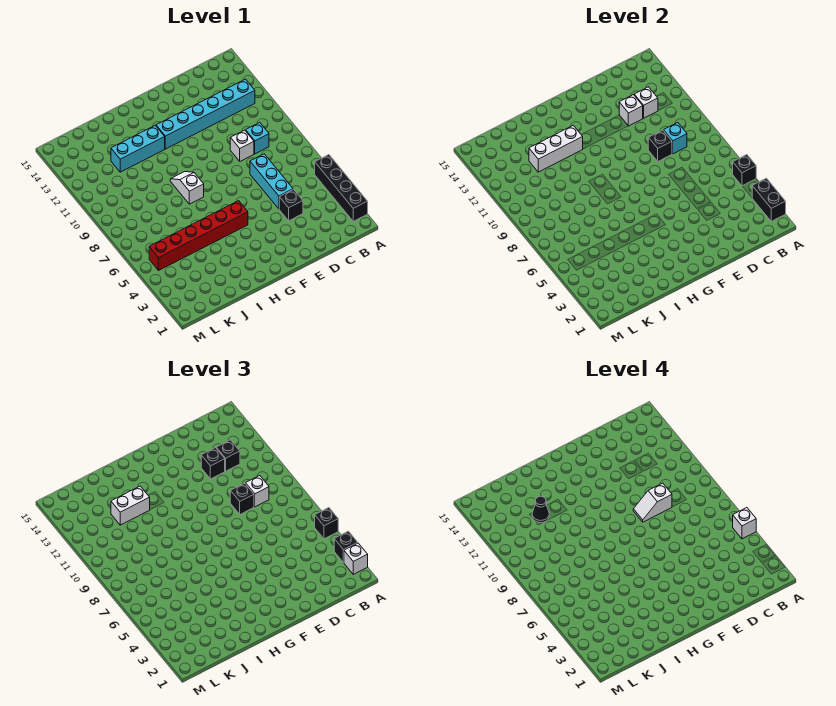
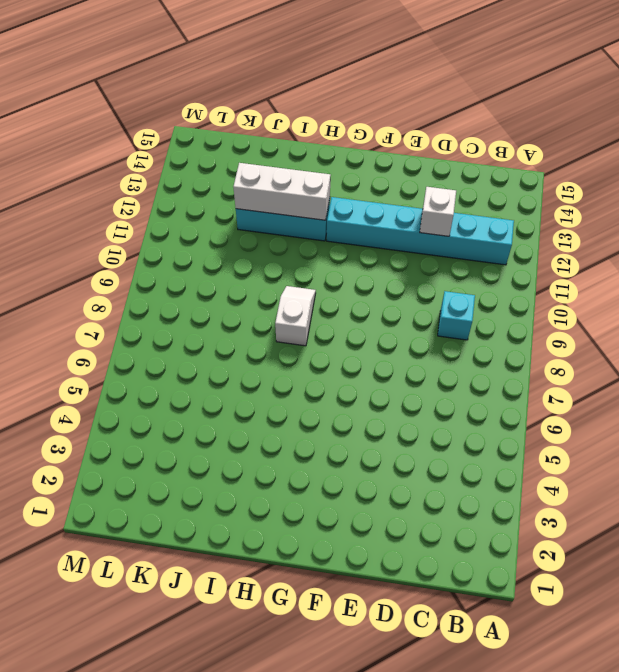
none -> black brick A2:A5 level 1
none -> black brick D4 level 1
none -> cyan brick D5:D7 level 1

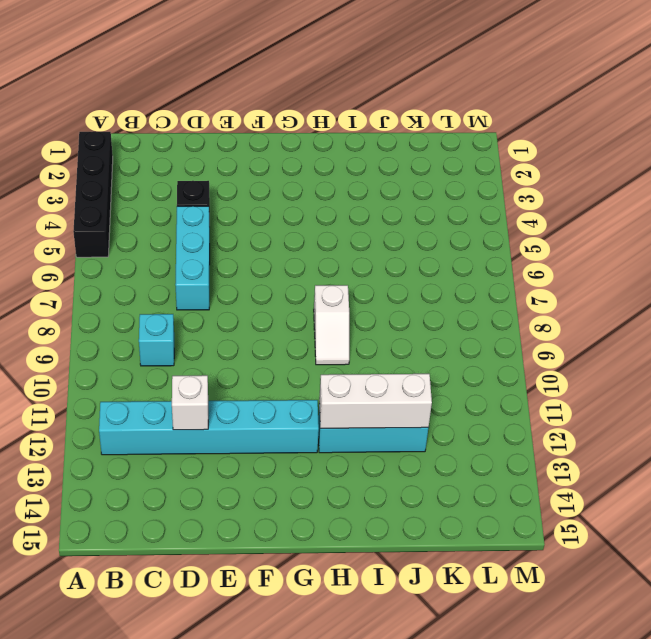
none -> white brick D9 level 1
none -> red brick G5:L5 level 1
none -> black brick A2:A3 level 2

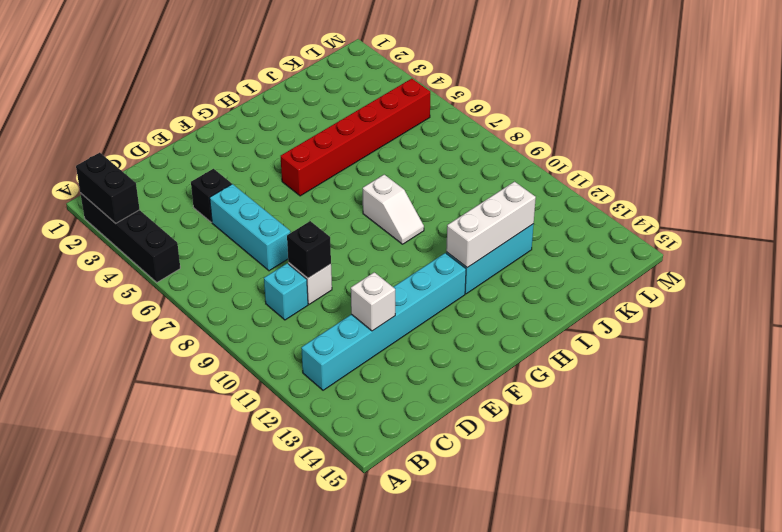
none -> black brick A5 level 2
none -> cyan brick C9 level 2
none -> white brick C12 level 2

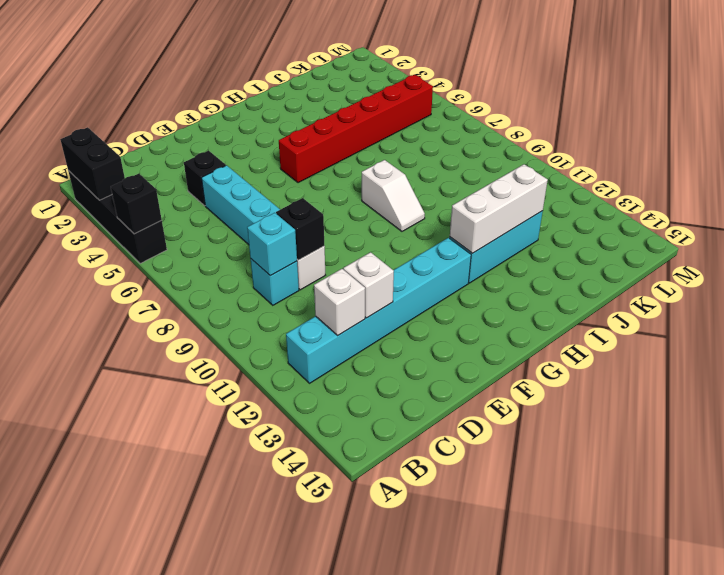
none -> white brick A2 level 3
none -> black brick A3 level 3
none -> black brick A5 level 3

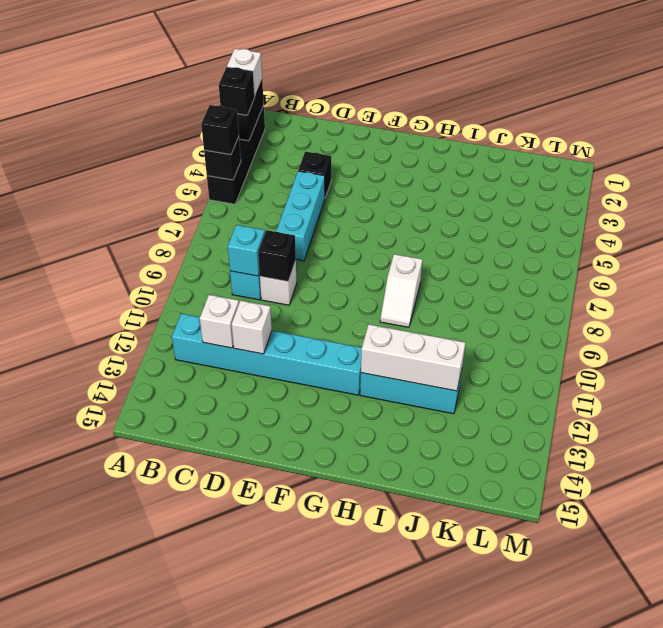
none -> red brick G5:L5 level 1
none -> white brick C9 level 3
none -> black brick C12 level 3

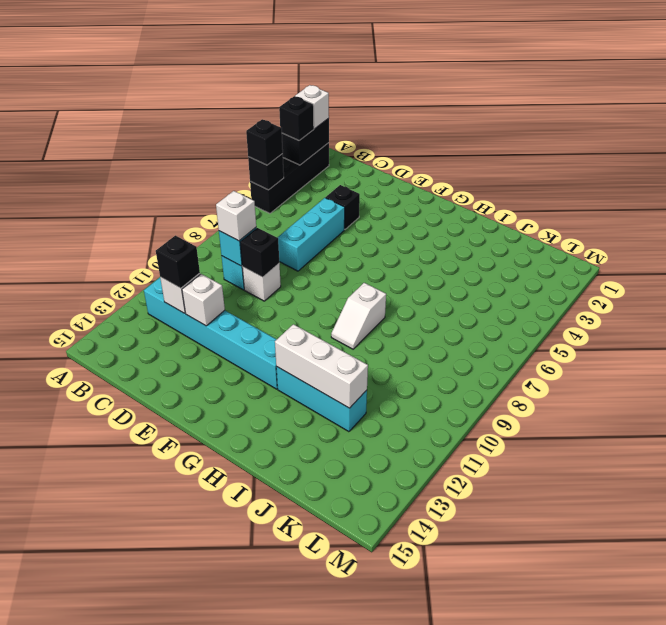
none -> red brick G5:L5 level 1
none -> black brick D9 level 3
none -> black brick D12 level 3

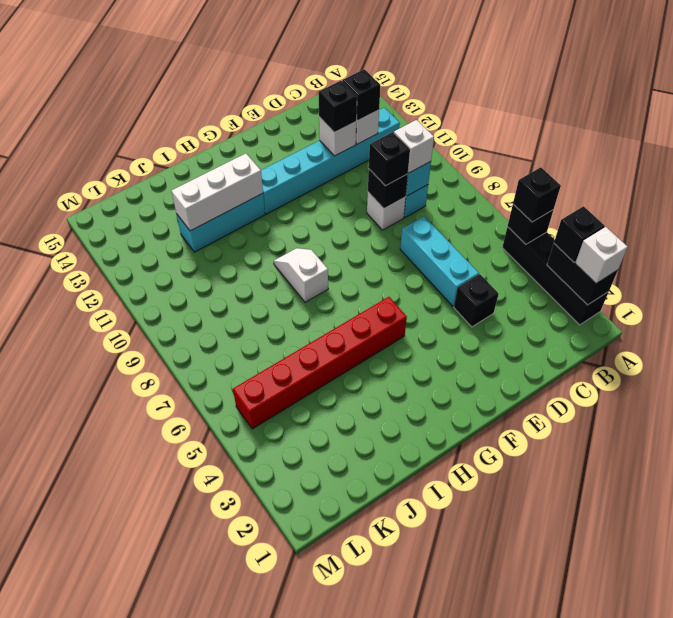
none -> white brick I12:J12 level 3
none -> white brick A5 level 4
none -> white slope D9:E9 level 4 top D

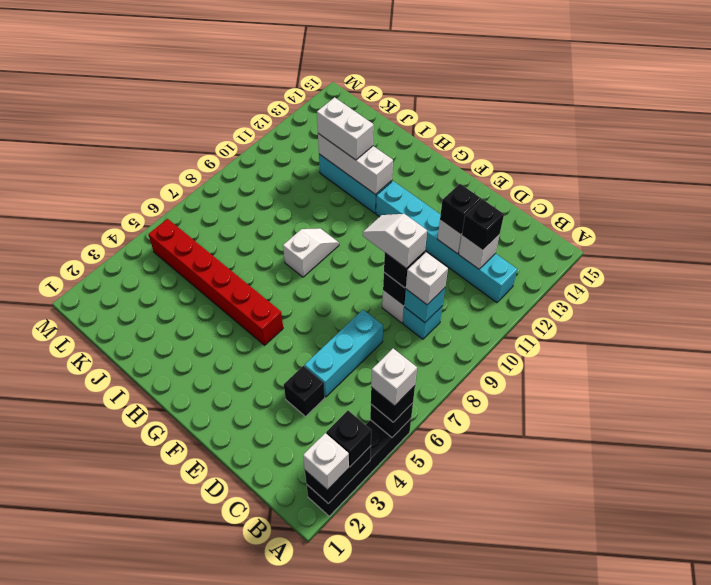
none -> black cone J12 level 4

